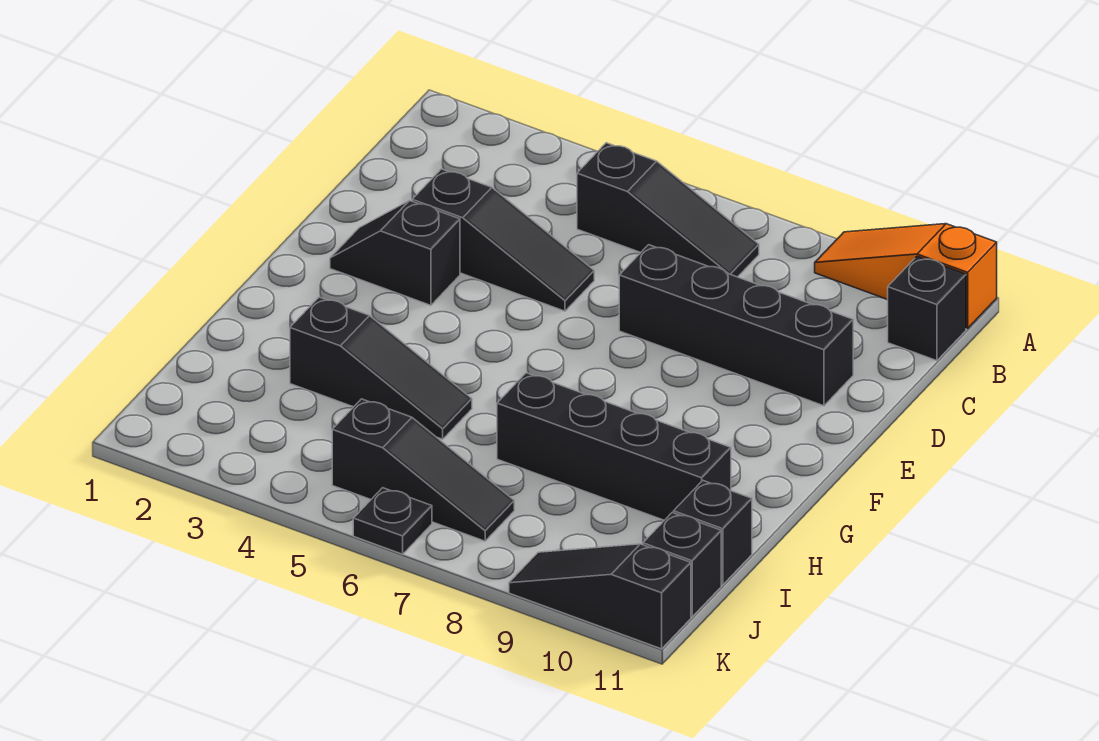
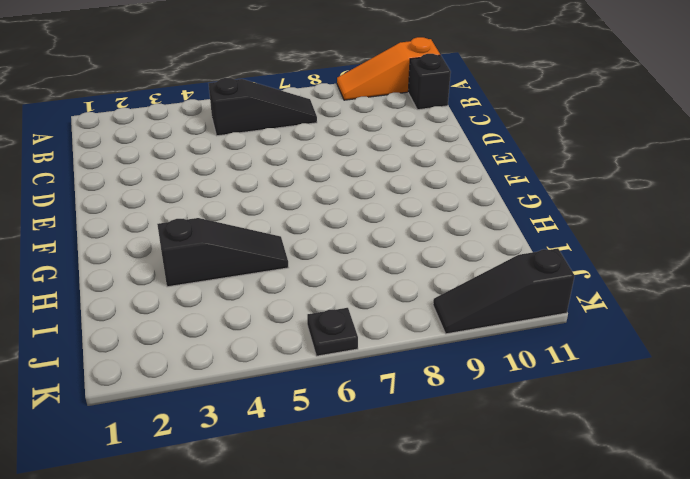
none -> black slope D3:D5 level 1 top 3
none -> black brick D7:D10 level 1
none -> black slope E2:E3 level 1 top 3

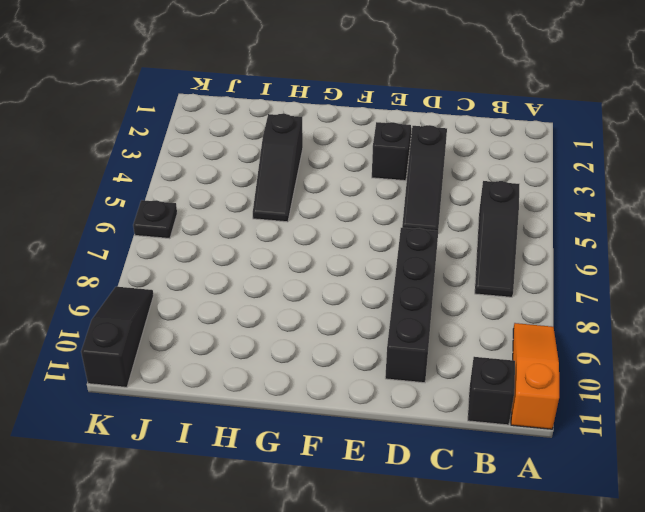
none -> black brick H7:H10 level 1
none -> black brick I11 level 1
none -> black slope J5:J7 level 1 top 5

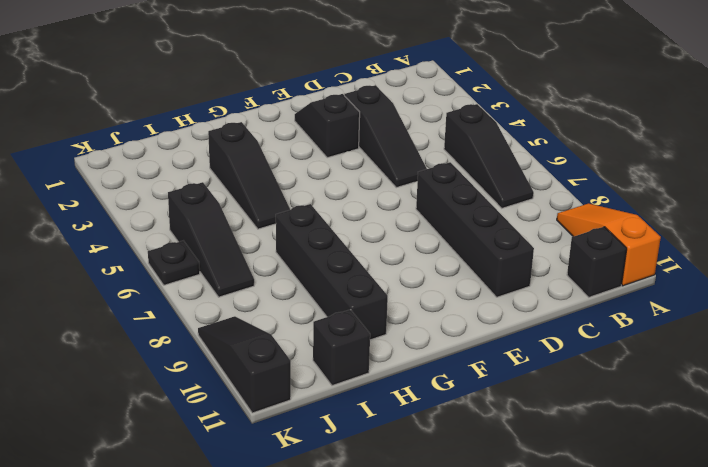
none -> black brick J11 level 1

